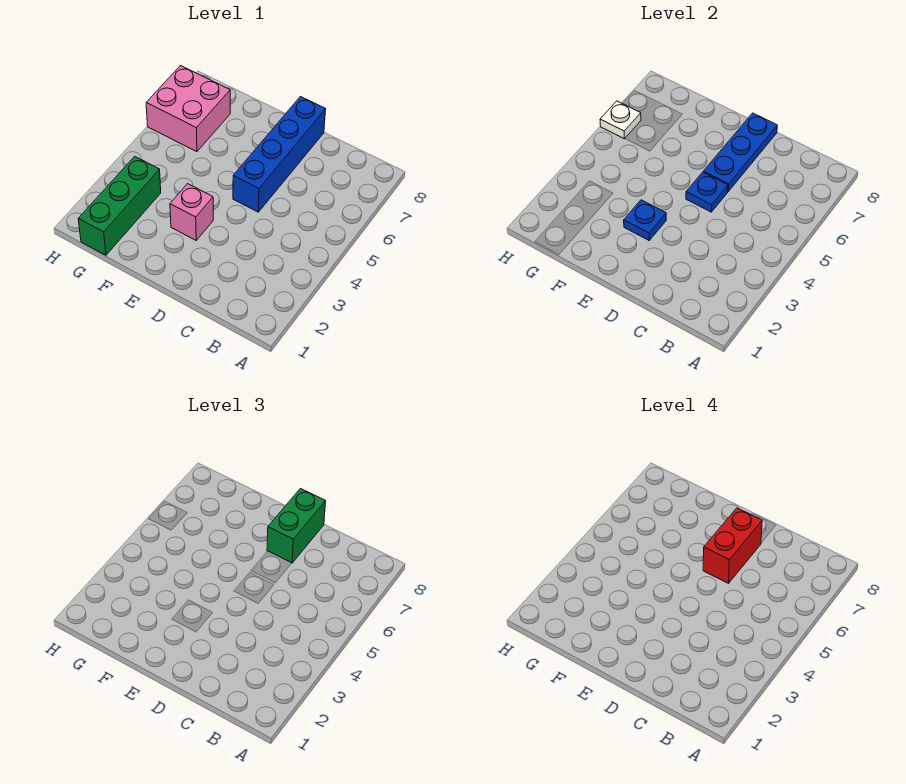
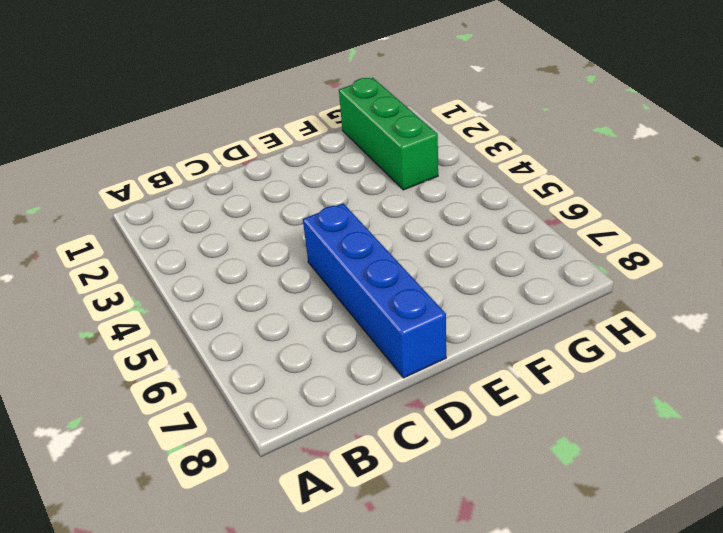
none -> pink brick E3 level 1
none -> pink brick G6:H7 level 1

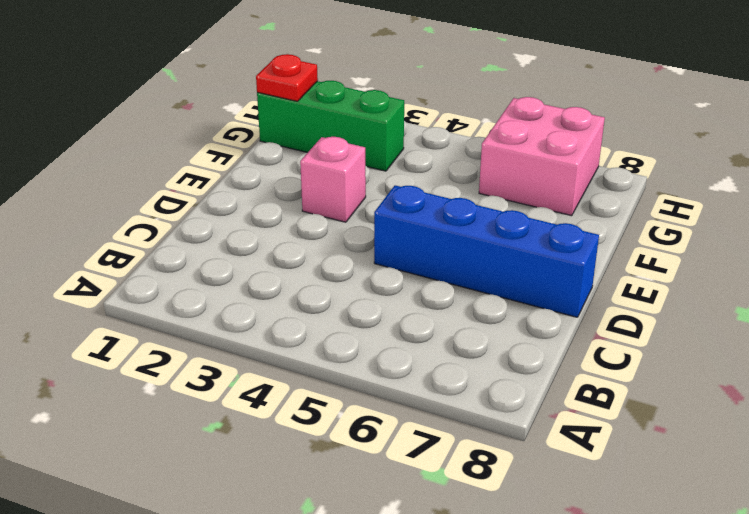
red plate G1 level 2 -> none
none -> blue plate D5 level 2
none -> blue plate D6:D8 level 2

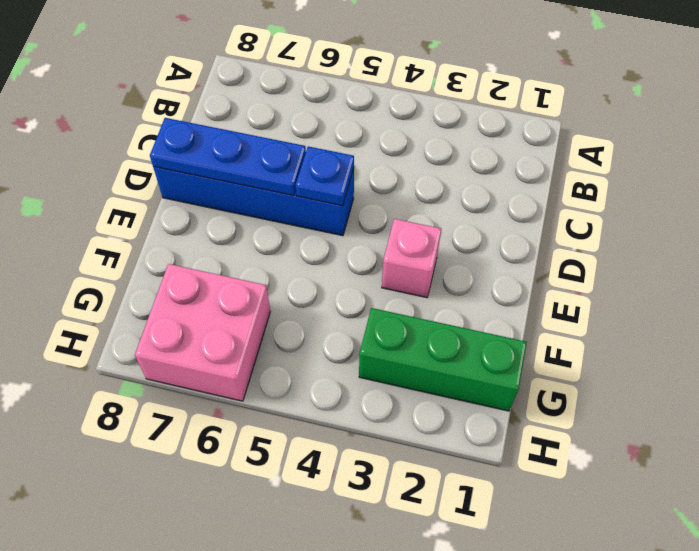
none -> blue plate E3 level 2
none -> white plate H6 level 2

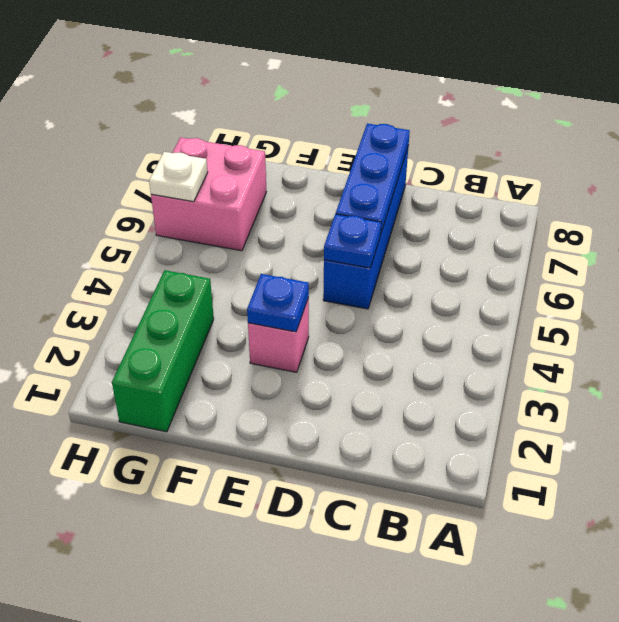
none -> green brick D7:D8 level 3
none -> red brick D6:D7 level 4

